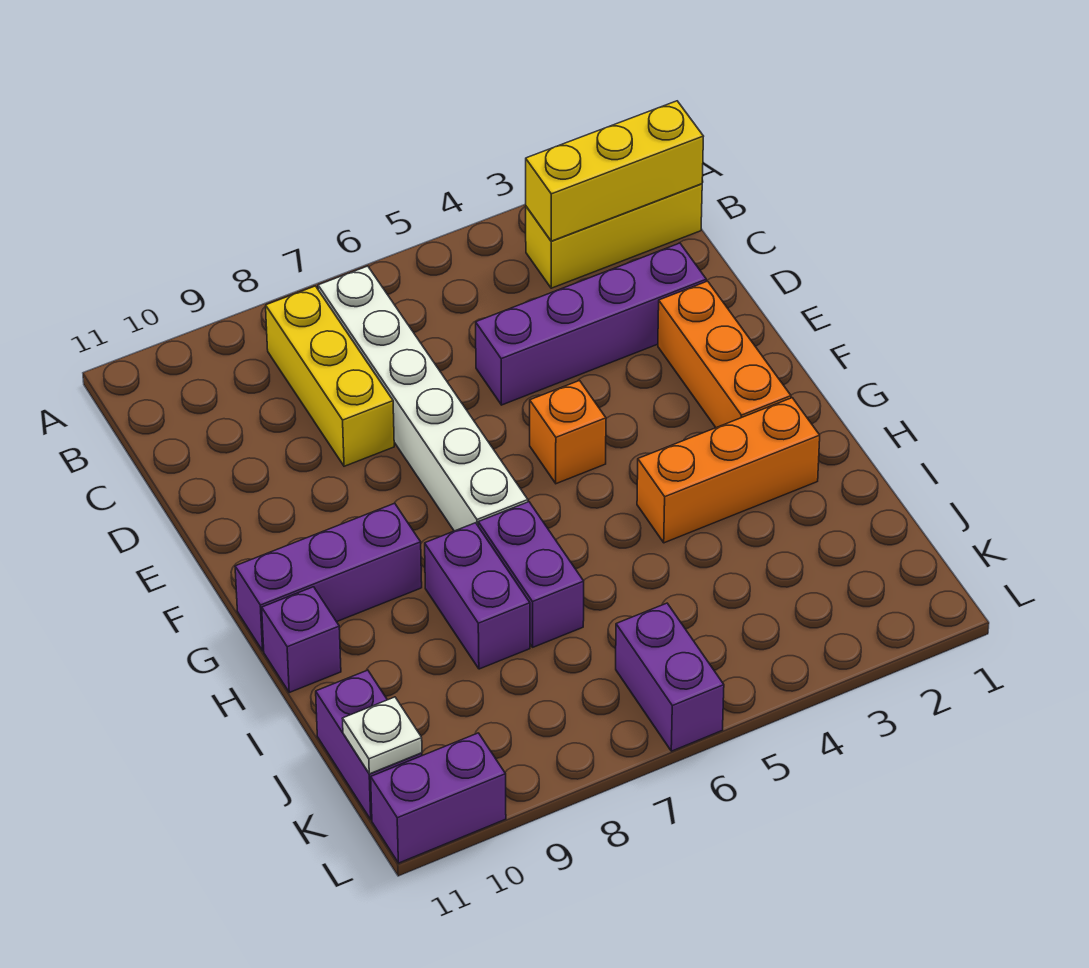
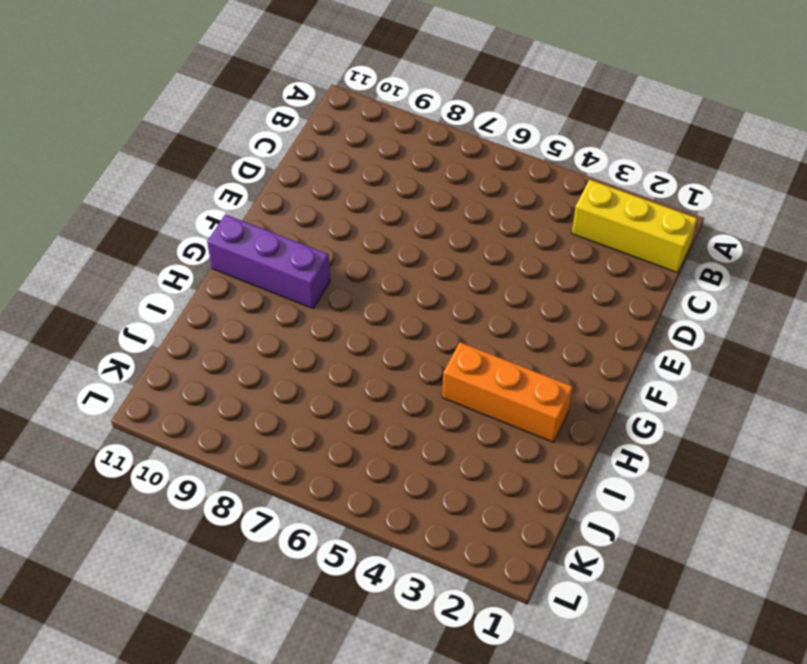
none -> white brick B7:G7 level 1
none -> yellow brick B8:D8 level 1
none -> purple brick D2:D5 level 1

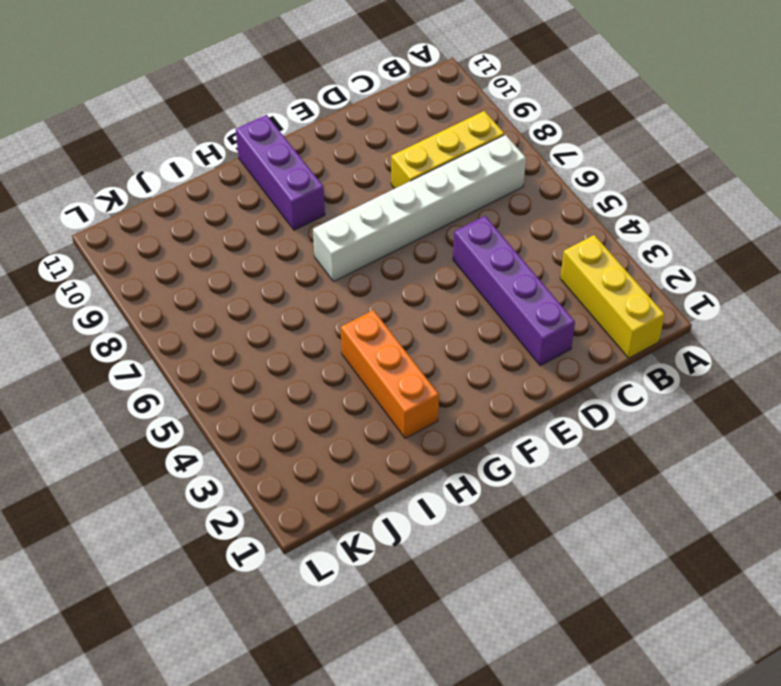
none -> orange brick E2:G2 level 1
none -> orange brick F5 level 1
none -> purple brick H7:I7 level 1

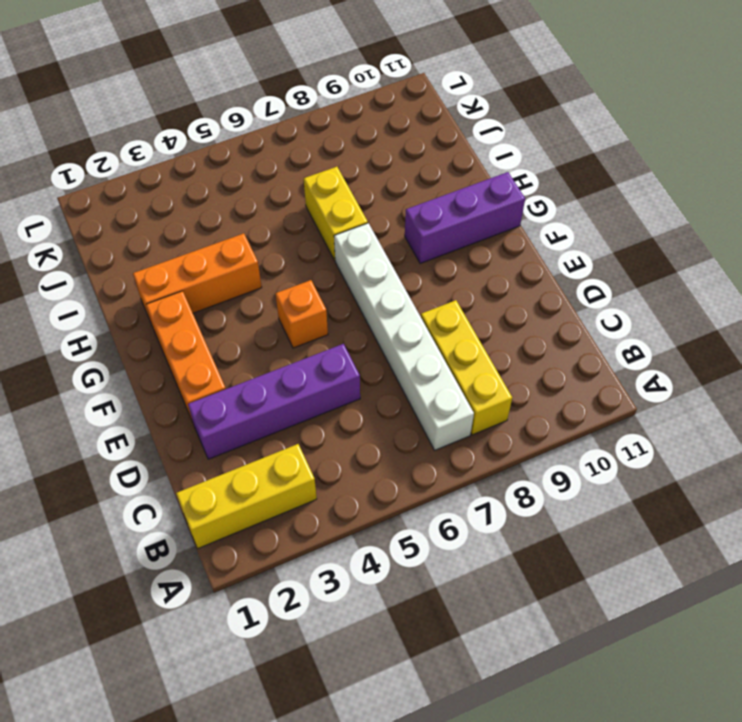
yellow brick H7:I7 level 1 -> purple brick H7:I7 level 1
none -> purple brick H8:I8 level 1
none -> purple brick H11 level 1
none -> purple brick J11:K11 level 1

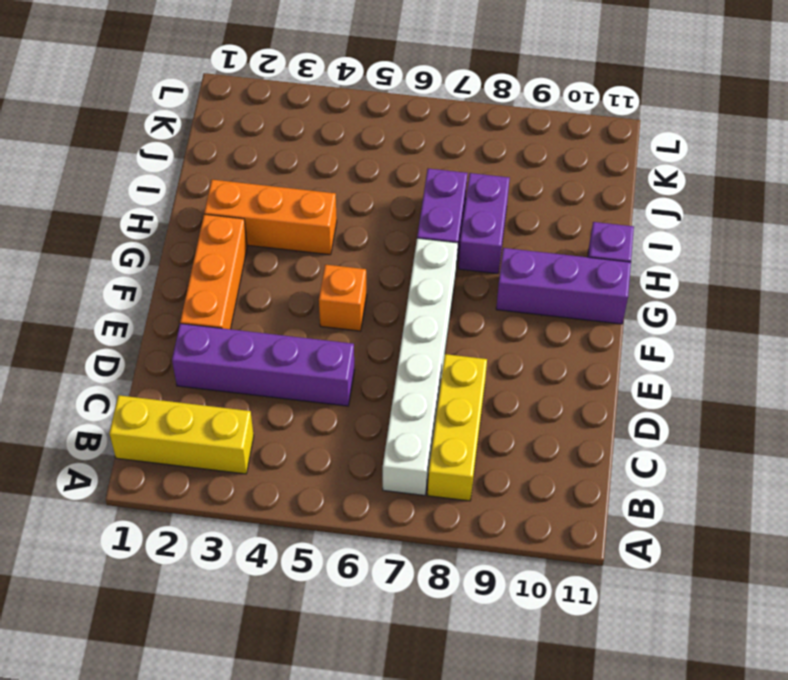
none -> purple brick J11:K11 level 1
none -> purple brick K6:L6 level 1
none -> purple brick L10:L11 level 1

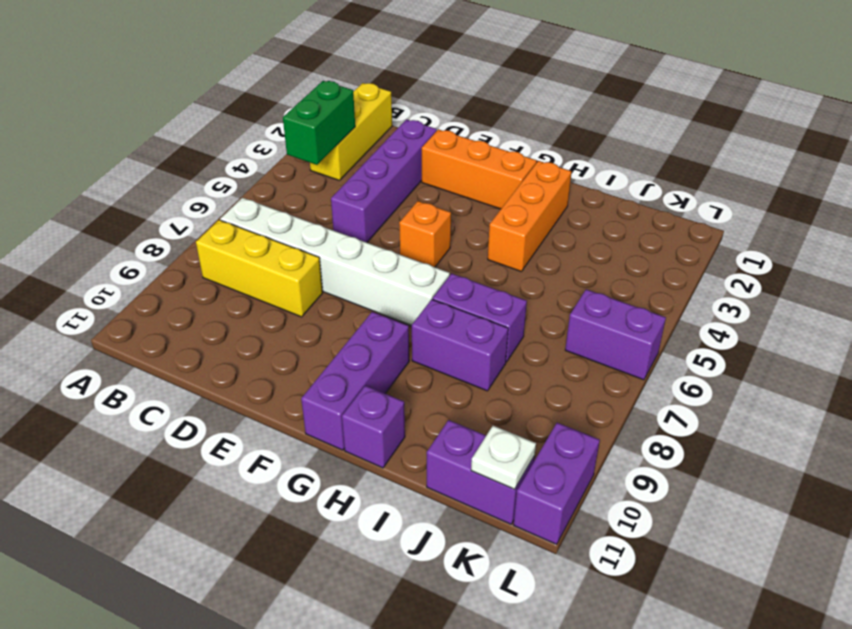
green brick B3:B4 level 2 -> yellow brick B1:B3 level 2

